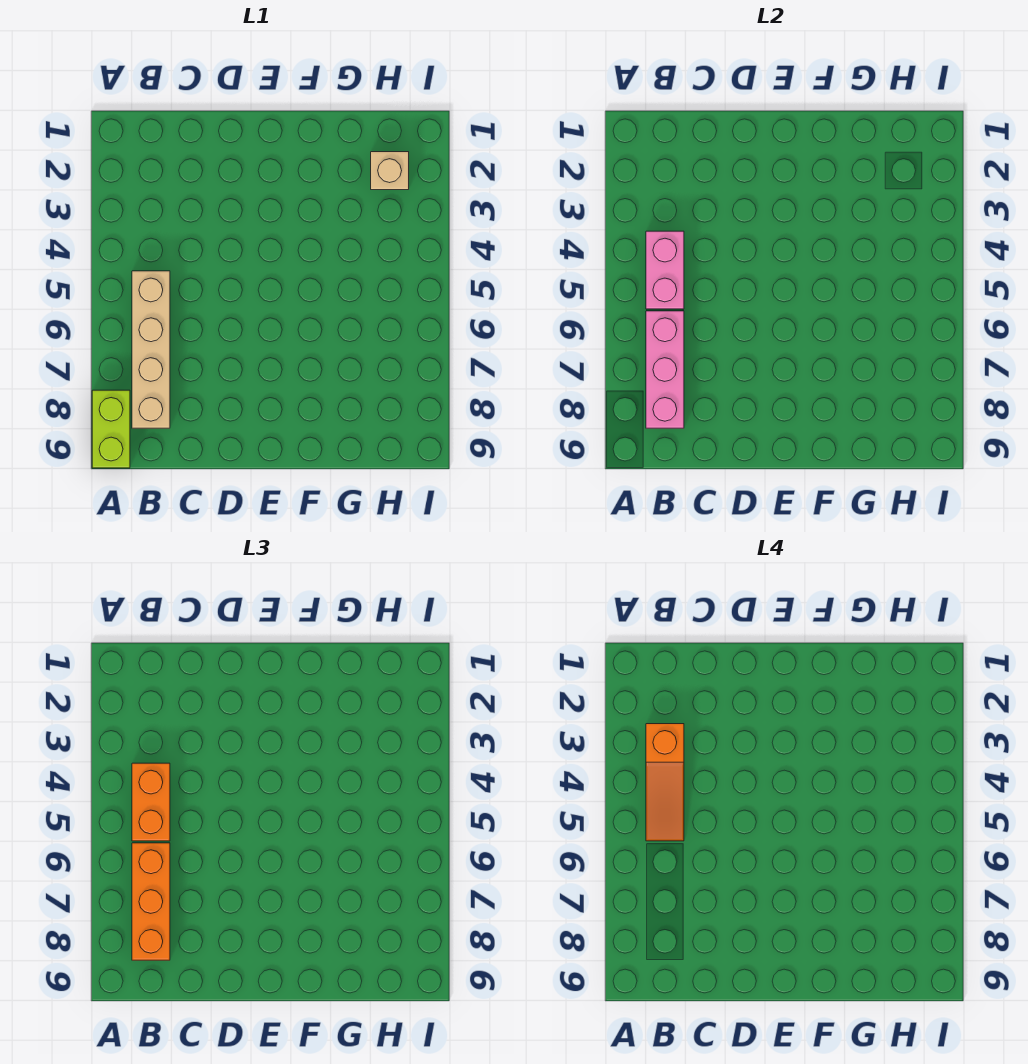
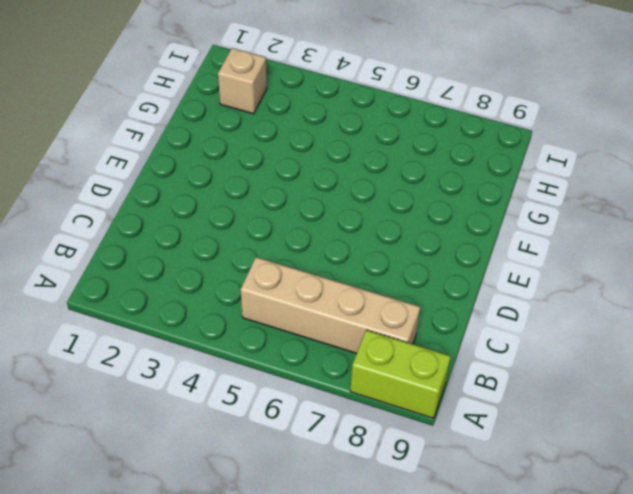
none -> pink brick B4:B5 level 2
none -> pink brick B6:B8 level 2

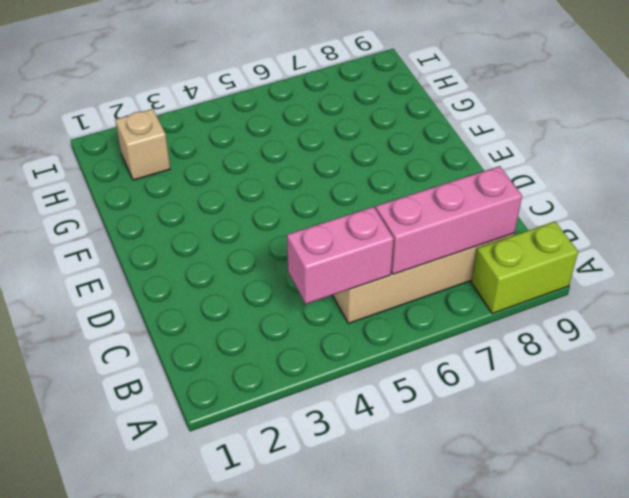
none -> orange brick B4:B5 level 3
none -> orange brick B6:B8 level 3

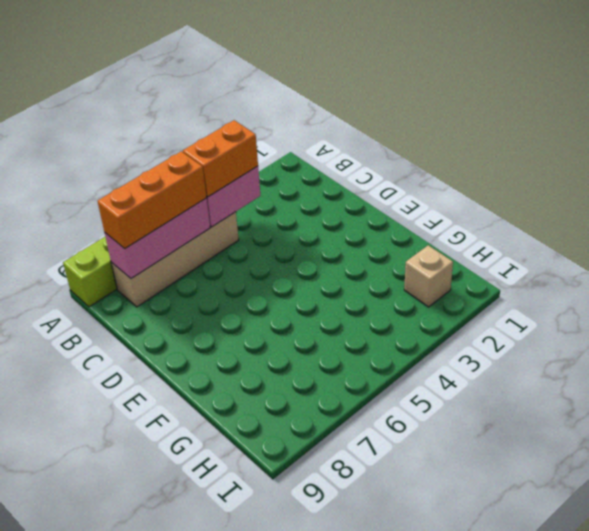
none -> orange slope B3:B5 level 4 top 3

